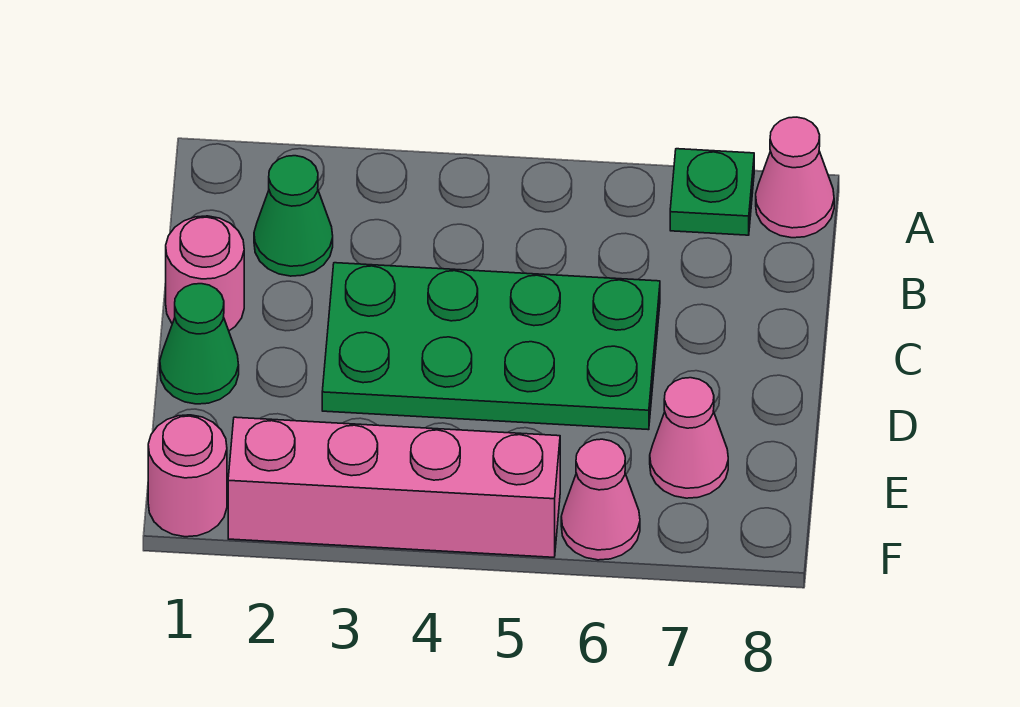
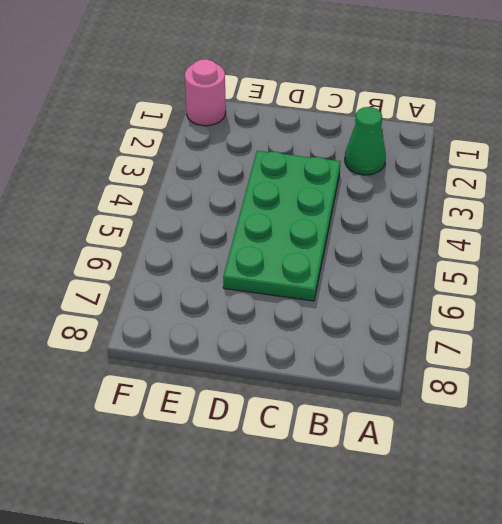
none -> green plate A7 level 1
none -> pink cone A8 level 1

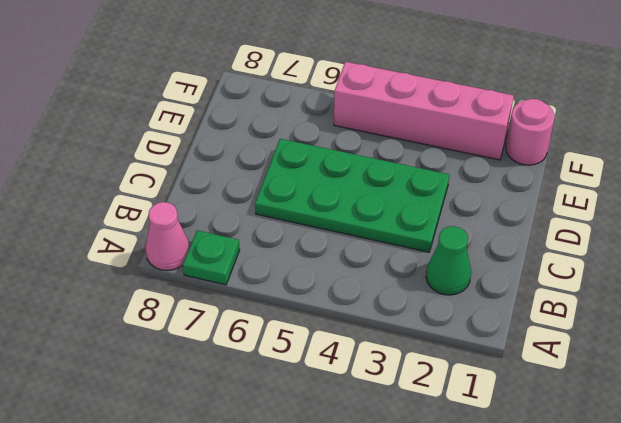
none -> pink round brick C1 level 1
none -> green cone D1 level 1

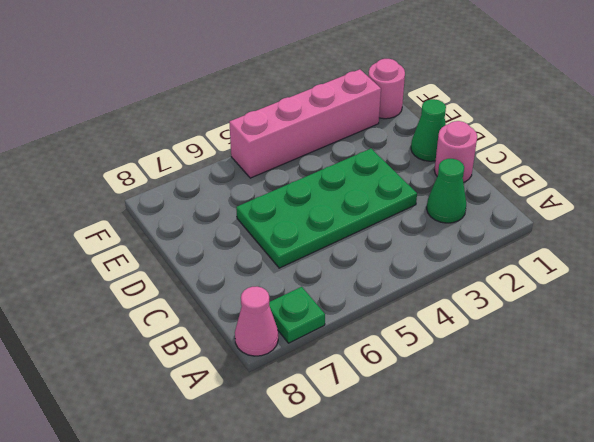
none -> pink cone E7 level 1
none -> pink cone F6 level 1

